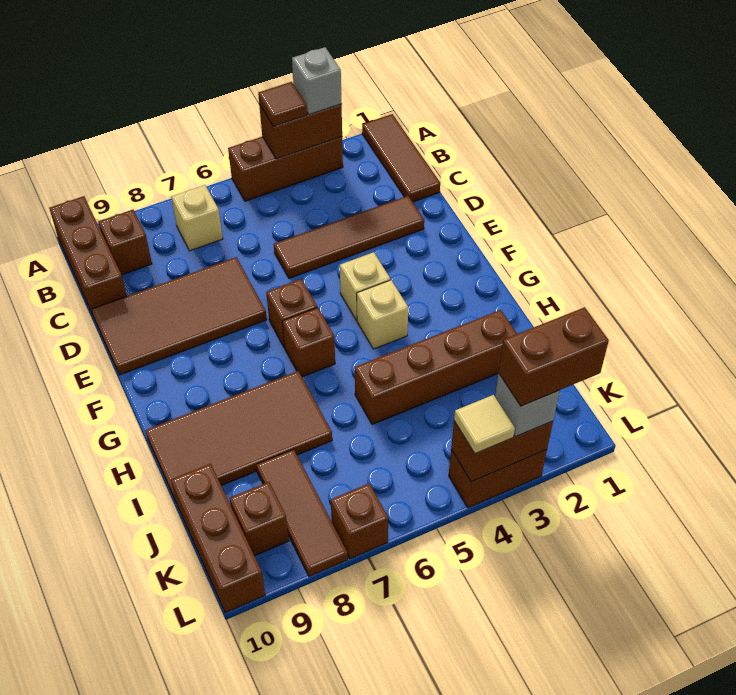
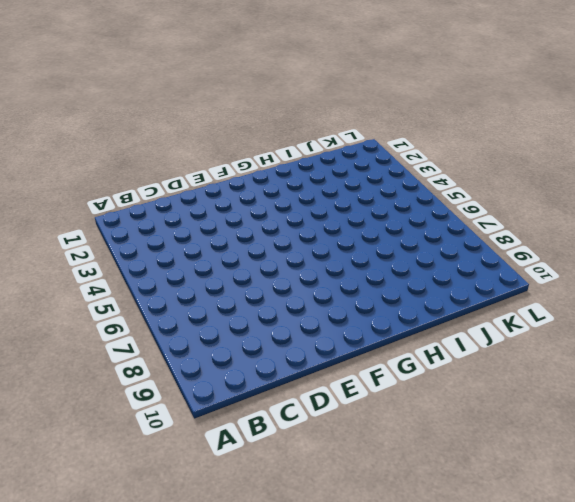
none -> brown tile A1:C1 level 1
none -> brown brick A3:A5 level 1
none -> brown brick A10:C10 level 1

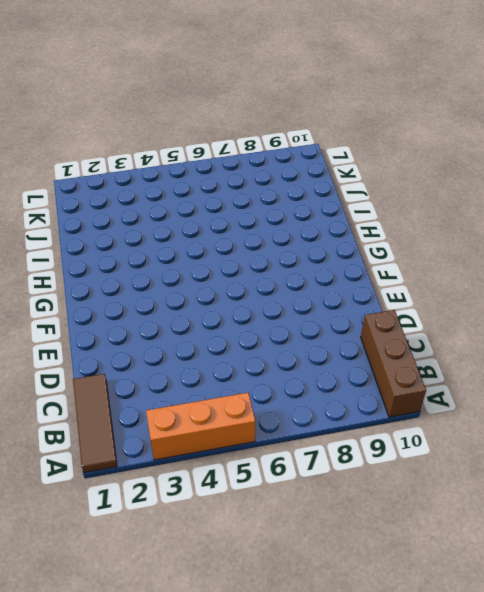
orange brick A3:A5 level 1 -> brown brick A3:A5 level 1
none -> tan brick B7 level 1
none -> brown brick B9 level 1
none -> brown tile D2:D5 level 1

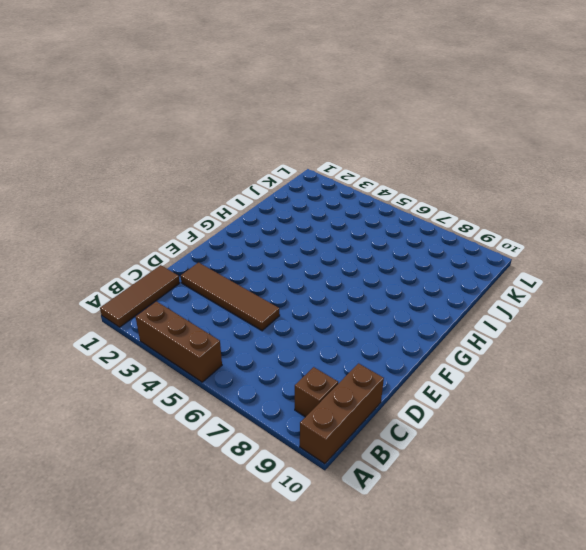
none -> tan brick B7 level 1
none -> brown tile D7:E10 level 1
none -> tan brick F4 level 1

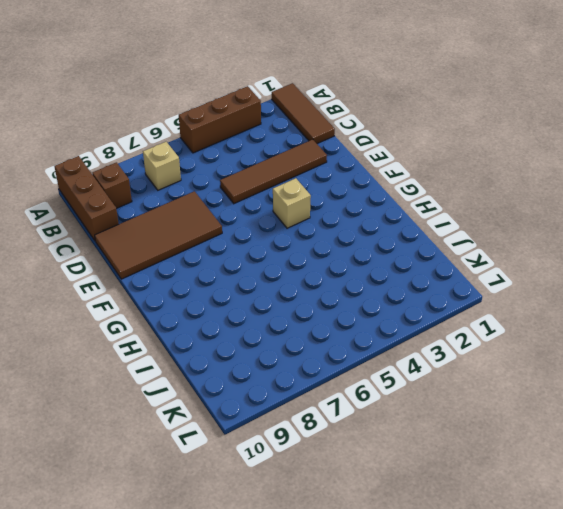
none -> brown brick F6 level 1
none -> tan brick G4 level 1
none -> brown brick G6 level 1

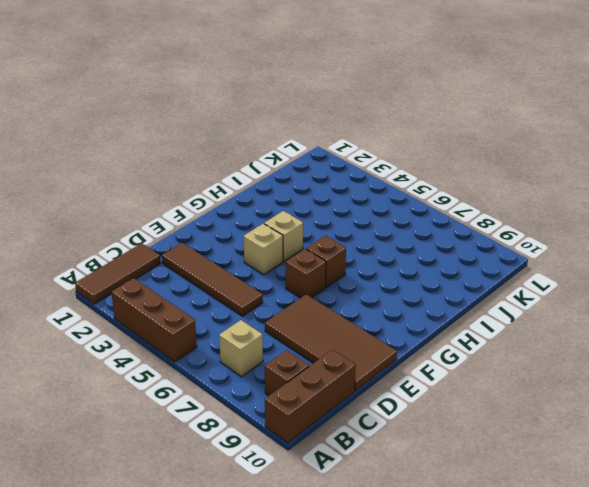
none -> brown tile H7:I10 level 1
none -> brown brick I2:I5 level 1
none -> brown tile J8:L8 level 1

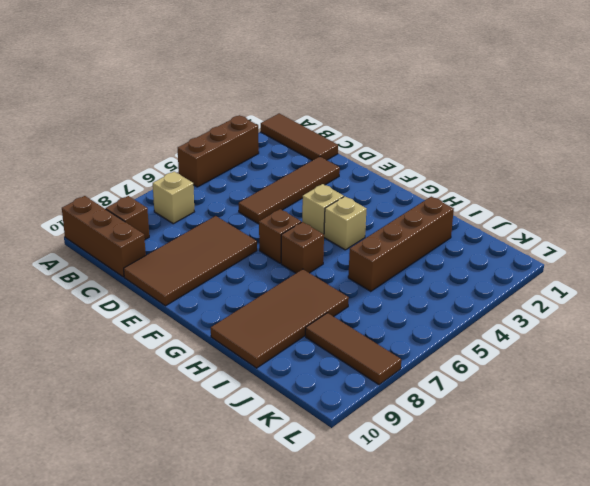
none -> brown brick J10:L10 level 1
none -> brown brick K9 level 1
none -> brown brick L3:L4 level 1

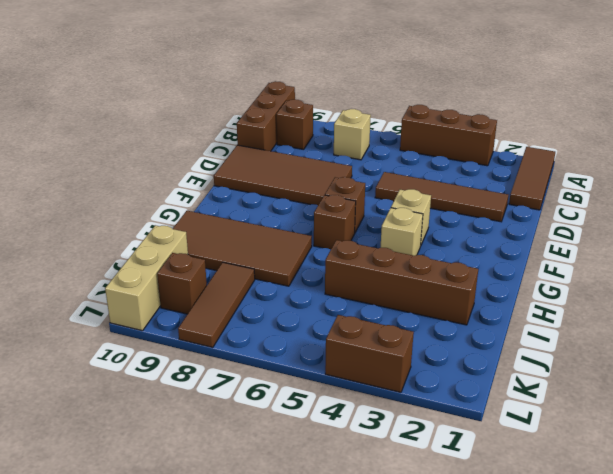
tan brick J10:L10 level 1 -> brown brick J10:L10 level 1
none -> brown brick L7 level 1
none -> brown brick A3:A4 level 2
none -> brown brick L3:L4 level 2

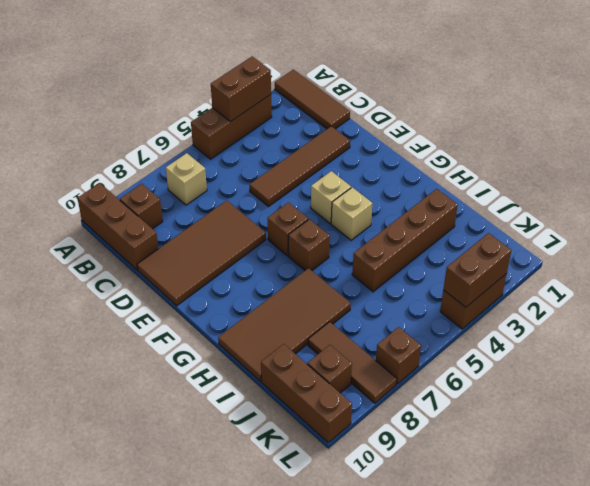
none -> grey brick A3 level 3
none -> brown tile A4 level 3
none -> grey brick L3 level 3

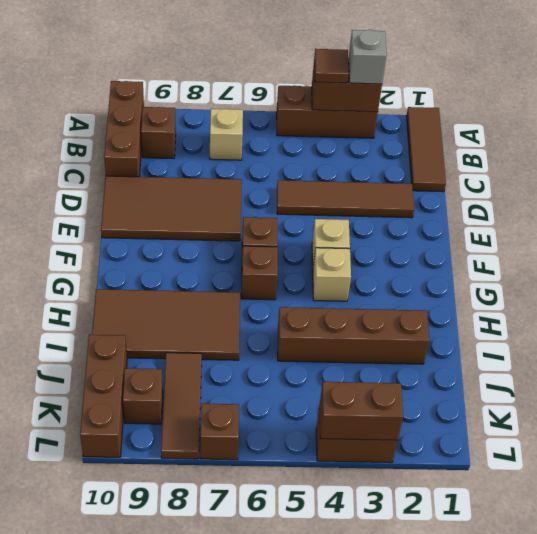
none -> grey brick L3 level 3
none -> tan tile L4 level 3
none -> brown brick L2:L3 level 4

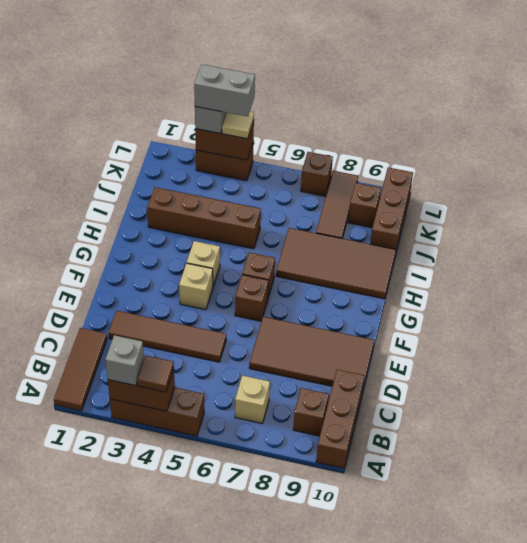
grey brick L3:L4 level 4 -> brown brick L2:L3 level 4

